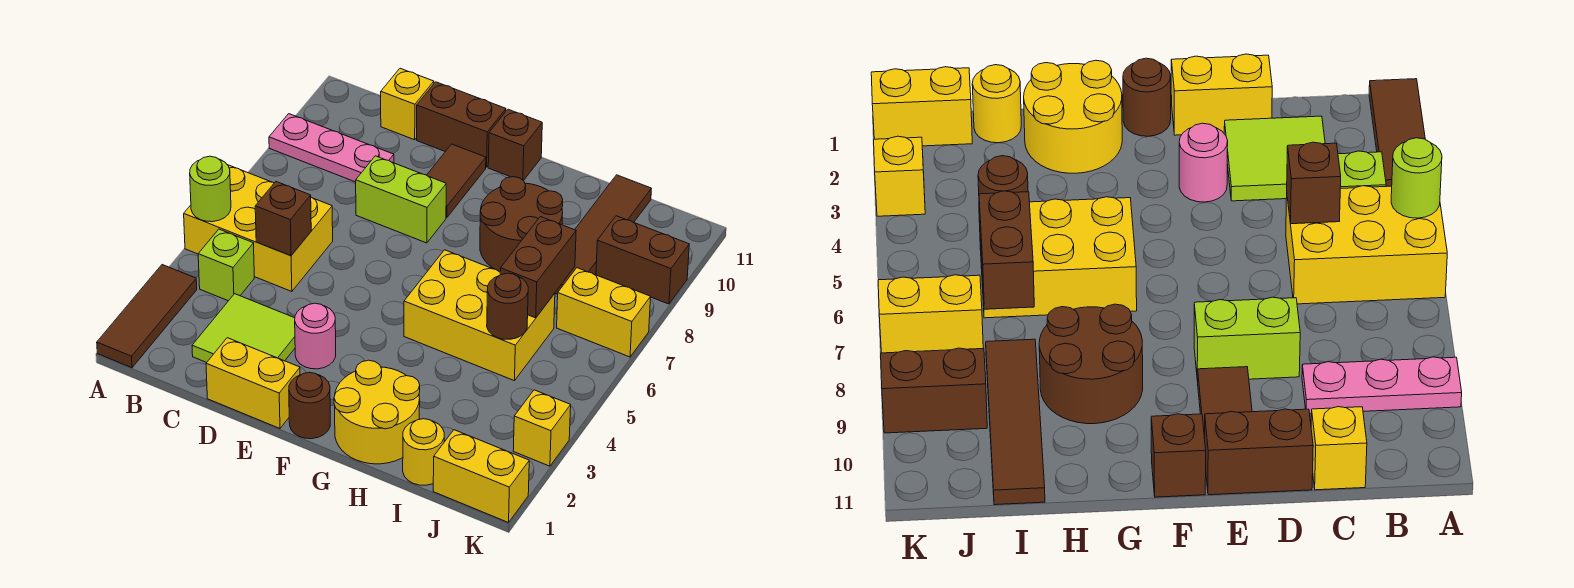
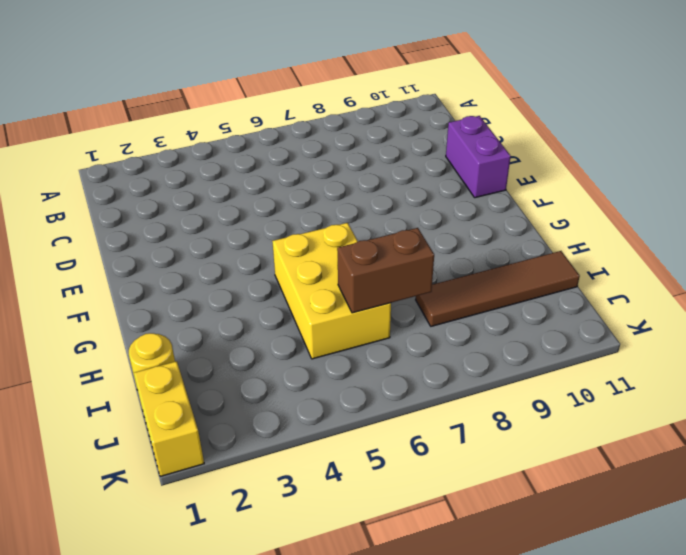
purple brick D11:E11 level 1 -> brown brick D11:E11 level 1
none -> brown tile A1:A3 level 1
none -> yellow brick A5:C6 level 1
none -> pink plate A9:C9 level 1

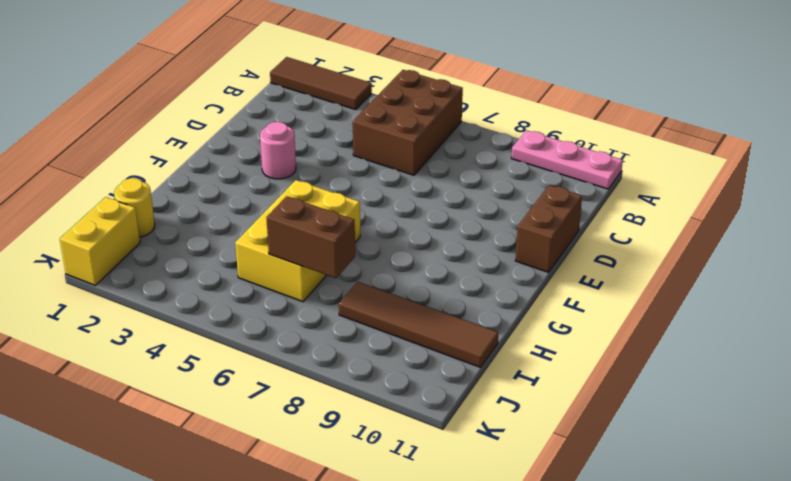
brown brick A5:C6 level 1 -> yellow brick A5:C6 level 1
pink plate A9:A11 level 1 -> pink plate A9:C9 level 1
none -> lime brick B4 level 1
none -> lime tile C2:D3 level 1
none -> yellow brick C11 level 1

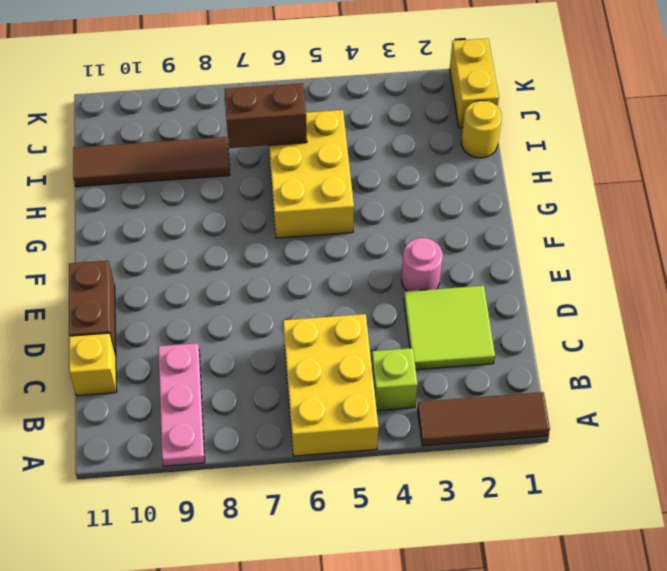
none -> yellow brick D1:E1 level 1
none -> lime brick D8:E8 level 1
none -> brown tile E9:E10 level 1

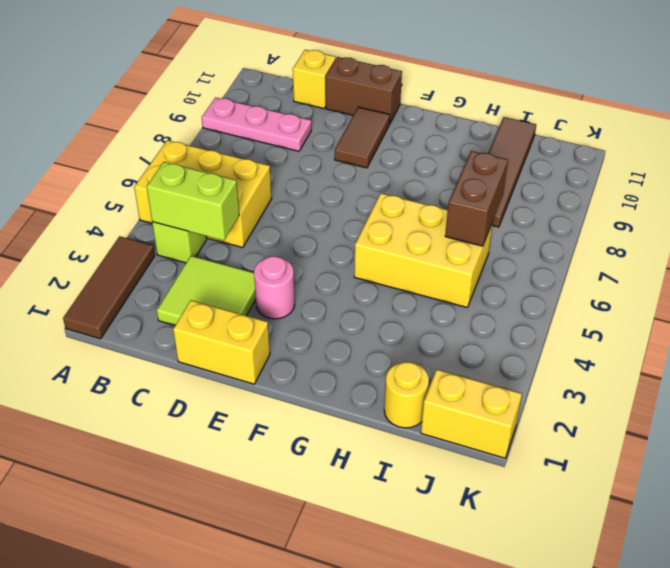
lime brick B4:C4 level 2 -> lime brick D8:E8 level 1
none -> brown round brick F1 level 1
none -> brown brick F11 level 1
none -> yellow round brick G1:H2 level 1

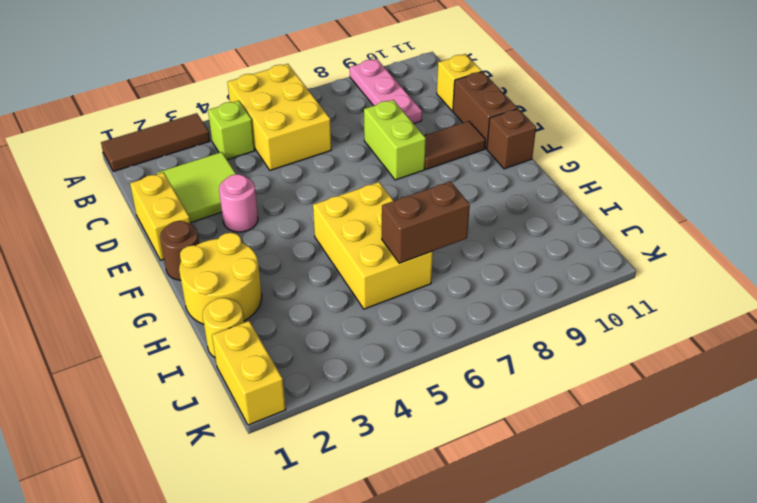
none -> brown round brick G8:H9 level 1
none -> brown tile I8:I11 level 1
none -> yellow brick J7:K7 level 1

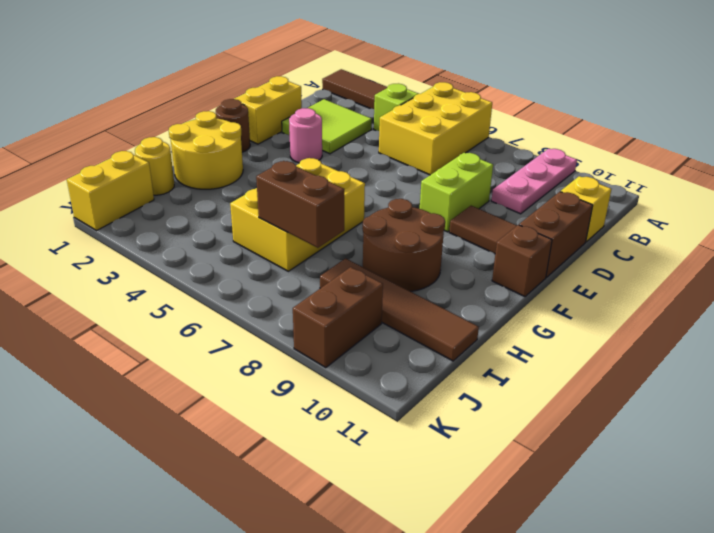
none -> yellow brick J7:K7 level 1
none -> yellow brick K3 level 1
none -> lime round brick A5 level 2

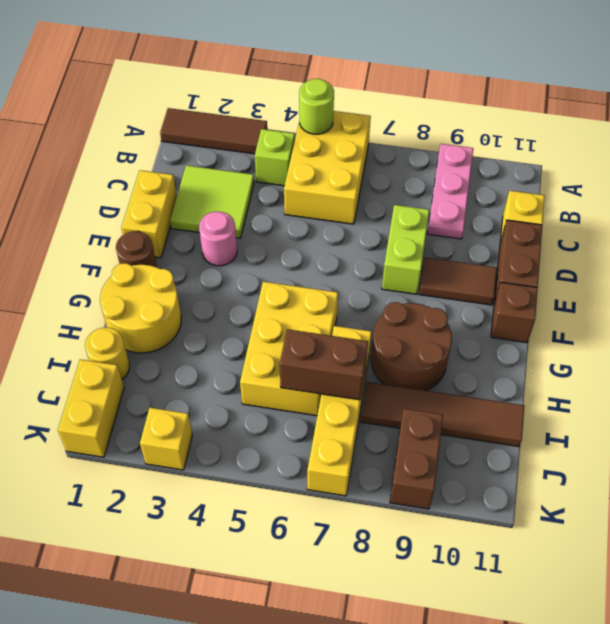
yellow brick H7:K7 level 1 -> yellow brick J7:K7 level 1
none -> brown brick C5 level 2
none -> brown round brick I5 level 2

